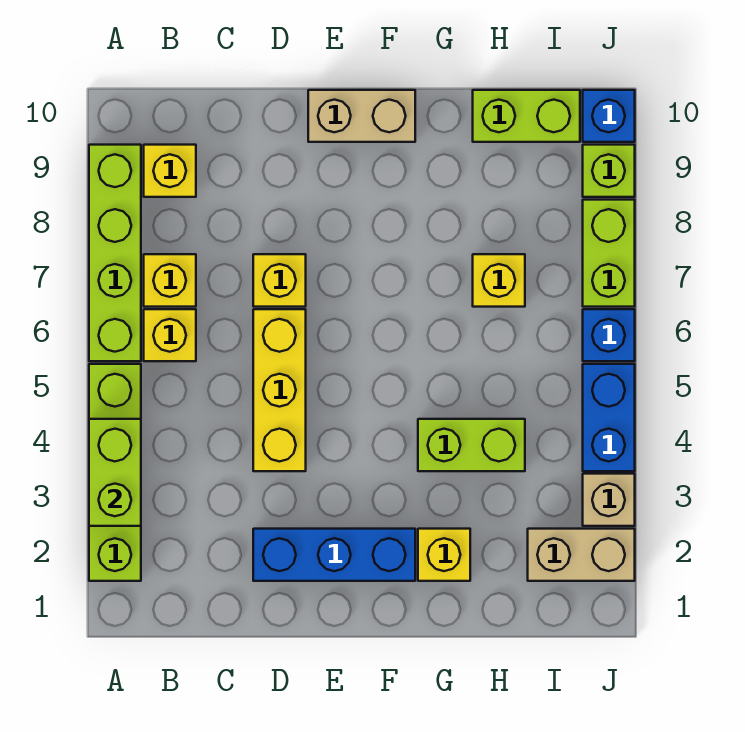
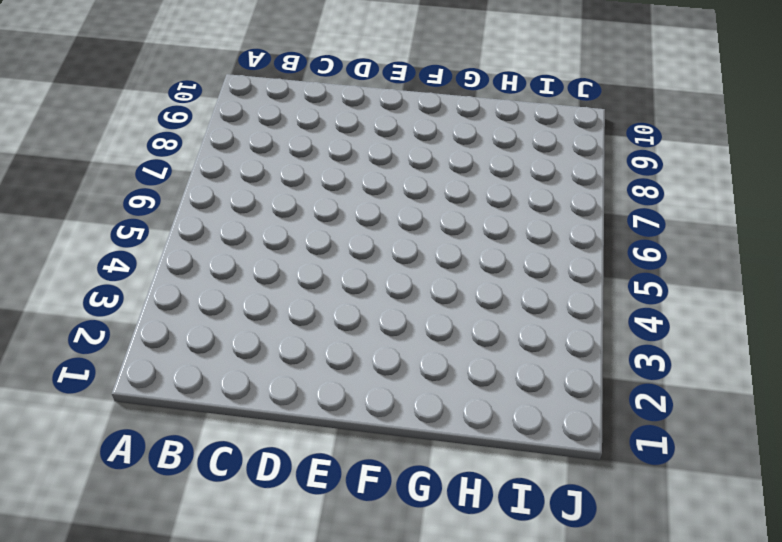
none -> lime brick A2:A5 level 1
none -> lime brick A6:A9 level 1
none -> yellow brick B6 level 1

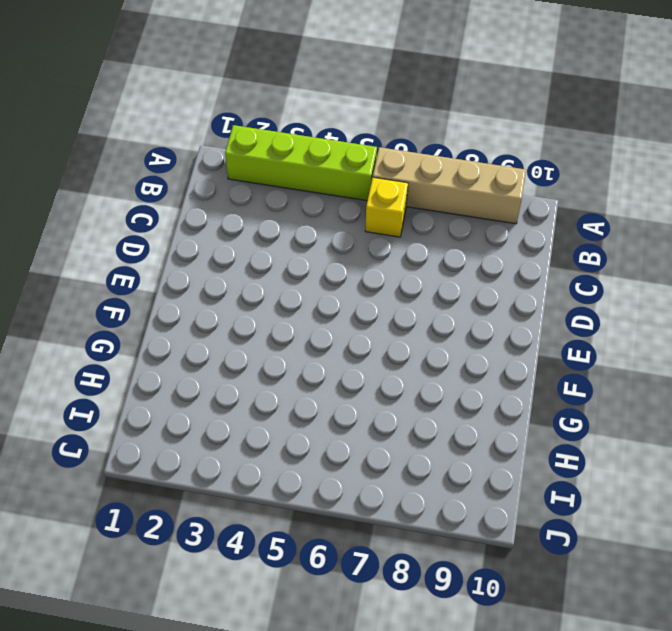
tan brick A6:A9 level 1 -> lime brick A6:A9 level 1
none -> yellow brick B7 level 1
none -> yellow brick B9 level 1
none -> blue brick D2:F2 level 1

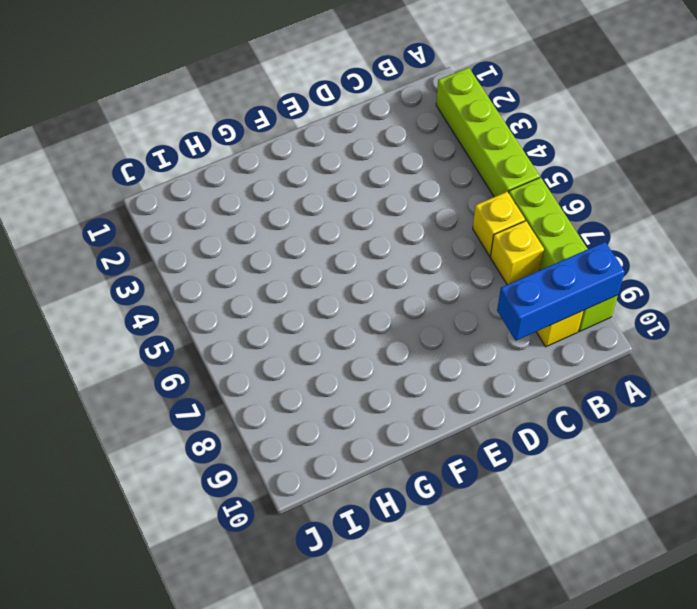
blue brick A9:C9 level 2 -> blue brick D2:F2 level 1
none -> yellow brick D4:D6 level 1
none -> yellow brick D7 level 1
none -> tan brick E10:F10 level 1

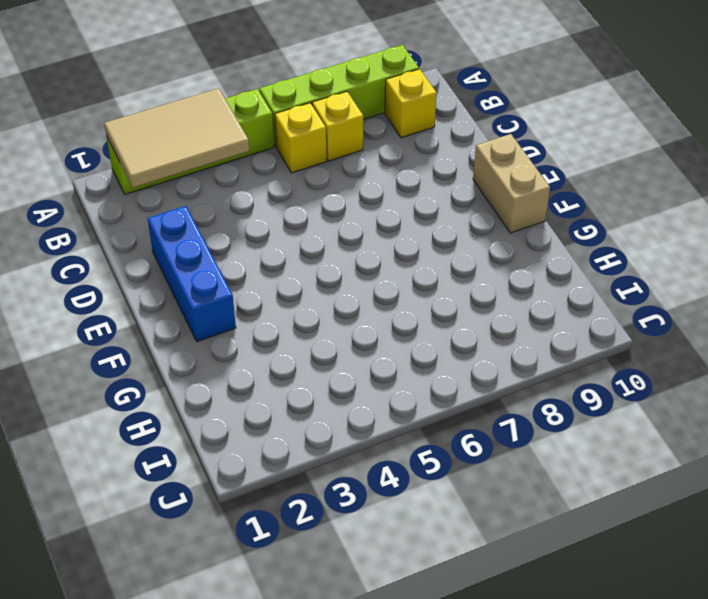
tan tile A2:B4 level 2 -> lime brick A3:A4 level 2
none -> yellow brick D4:D6 level 1
none -> yellow brick D7 level 1
none -> yellow brick G2 level 1

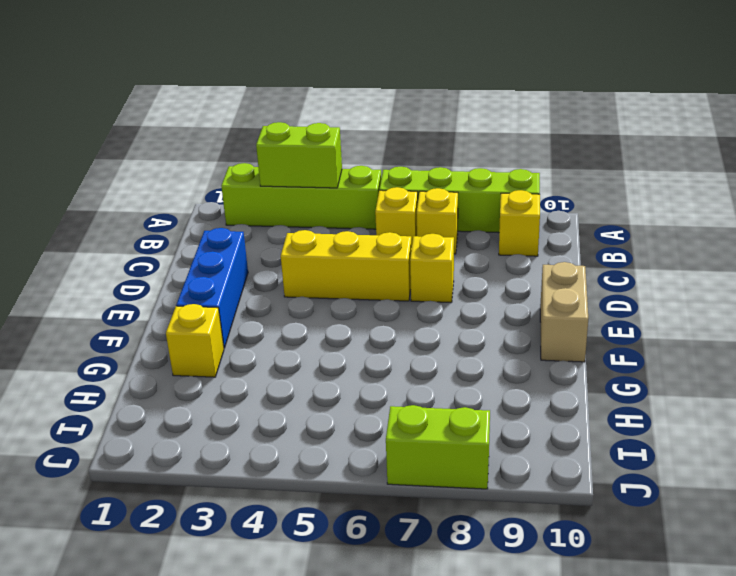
none -> lime brick G4:H4 level 1
none -> yellow brick H7 level 1
none -> lime brick H10:I10 level 1

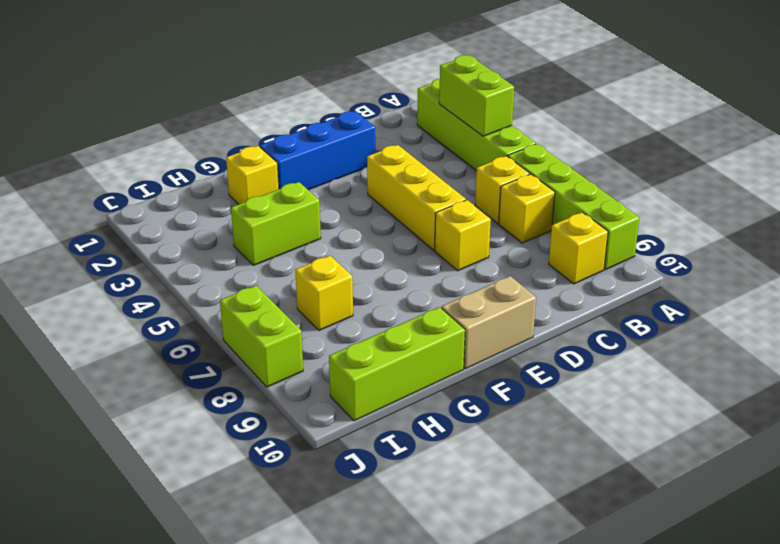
lime brick G10:I10 level 1 -> lime brick H10:I10 level 1
none -> tan brick I2:J2 level 1
none -> tan brick J3 level 1
none -> blue brick J4:J5 level 1

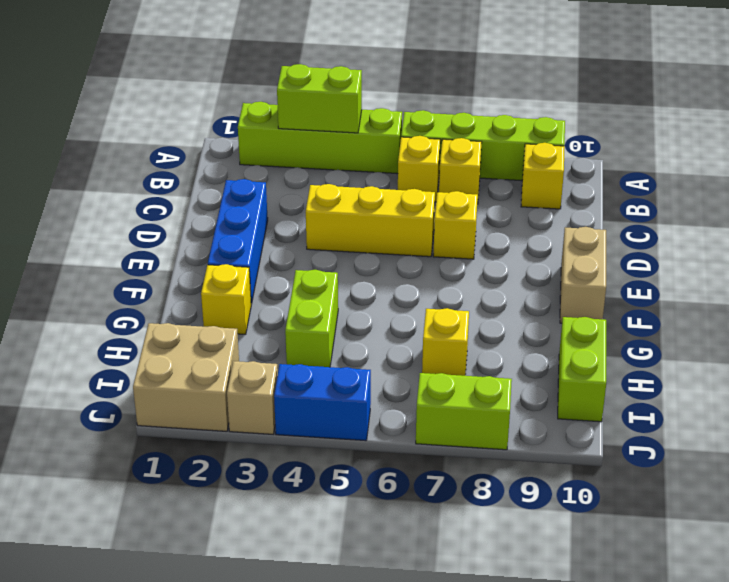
tan brick I1:J2 level 1 -> tan brick I2:J2 level 1
none -> blue brick J6 level 1
none -> lime brick J9 level 1
none -> blue brick J10 level 1

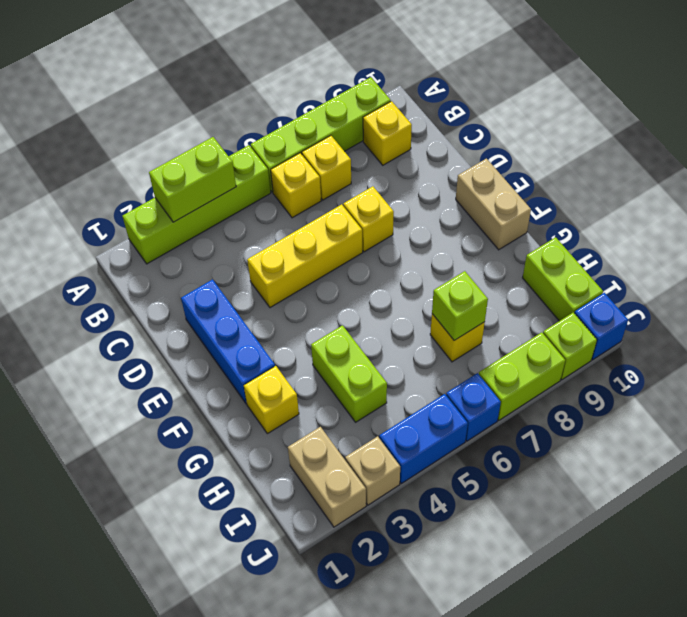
lime brick H7 level 2 -> none

